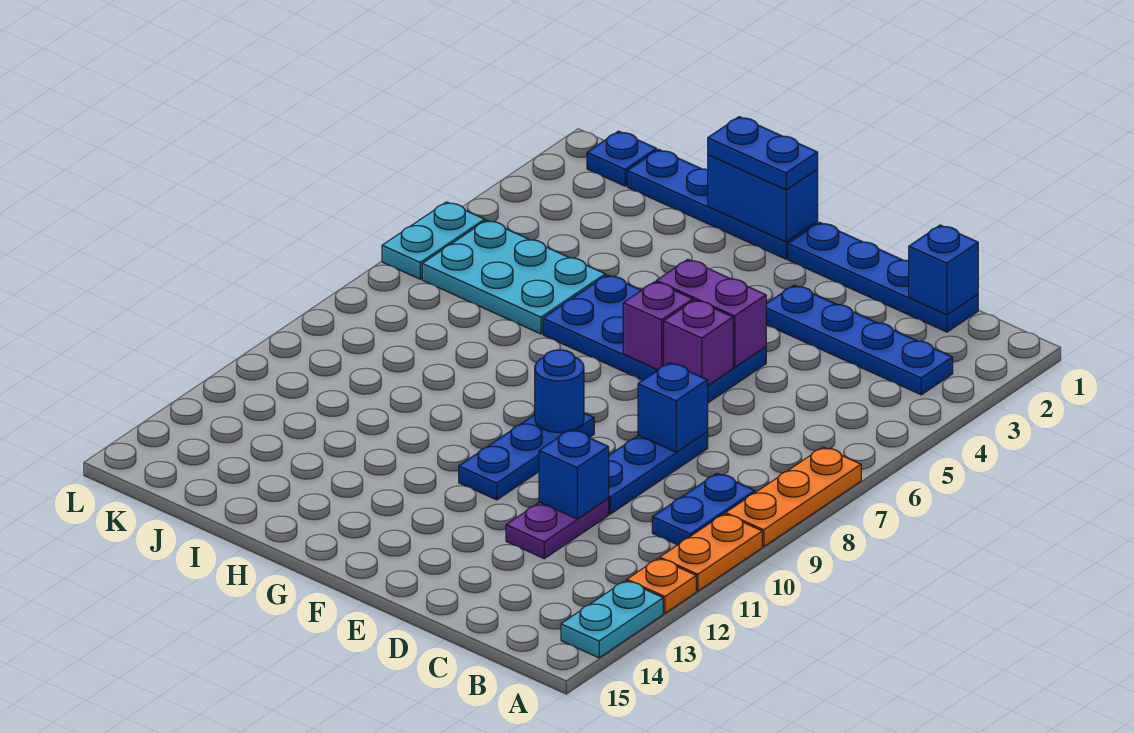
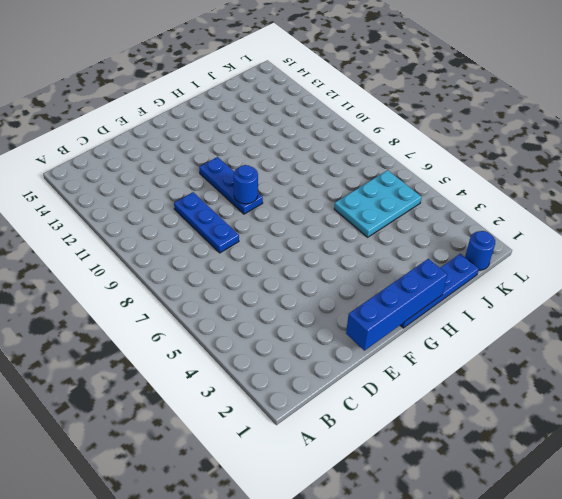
blue brick E1:H1 level 2 -> blue brick G1:H1 level 2
blue round brick K1 level 1 -> blue plate K1 level 1
none -> orange plate A7:A9 level 1
none -> orange plate A10:A11 level 1
none -> orange plate A12 level 1

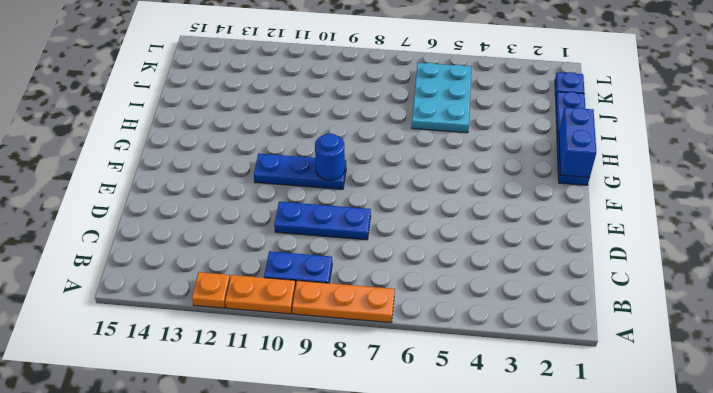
none -> cyan plate A13:A14 level 1
none -> blue plate B3:E3 level 1
none -> blue plate C1:F1 level 1

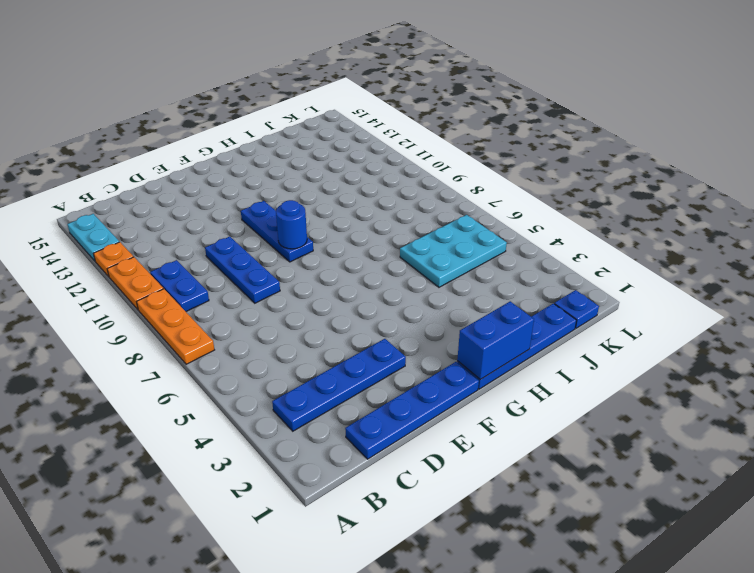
none -> purple plate D11:D12 level 1
none -> blue plate E5:H6 level 1
none -> cyan plate L5:L6 level 1

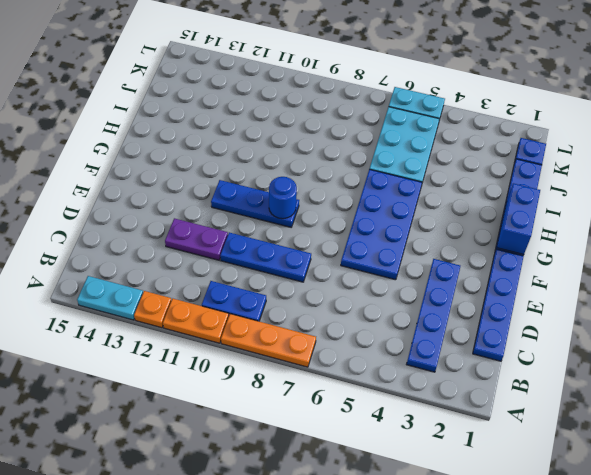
none -> blue brick C1 level 2
none -> blue brick D8 level 2
none -> blue brick D11 level 2

